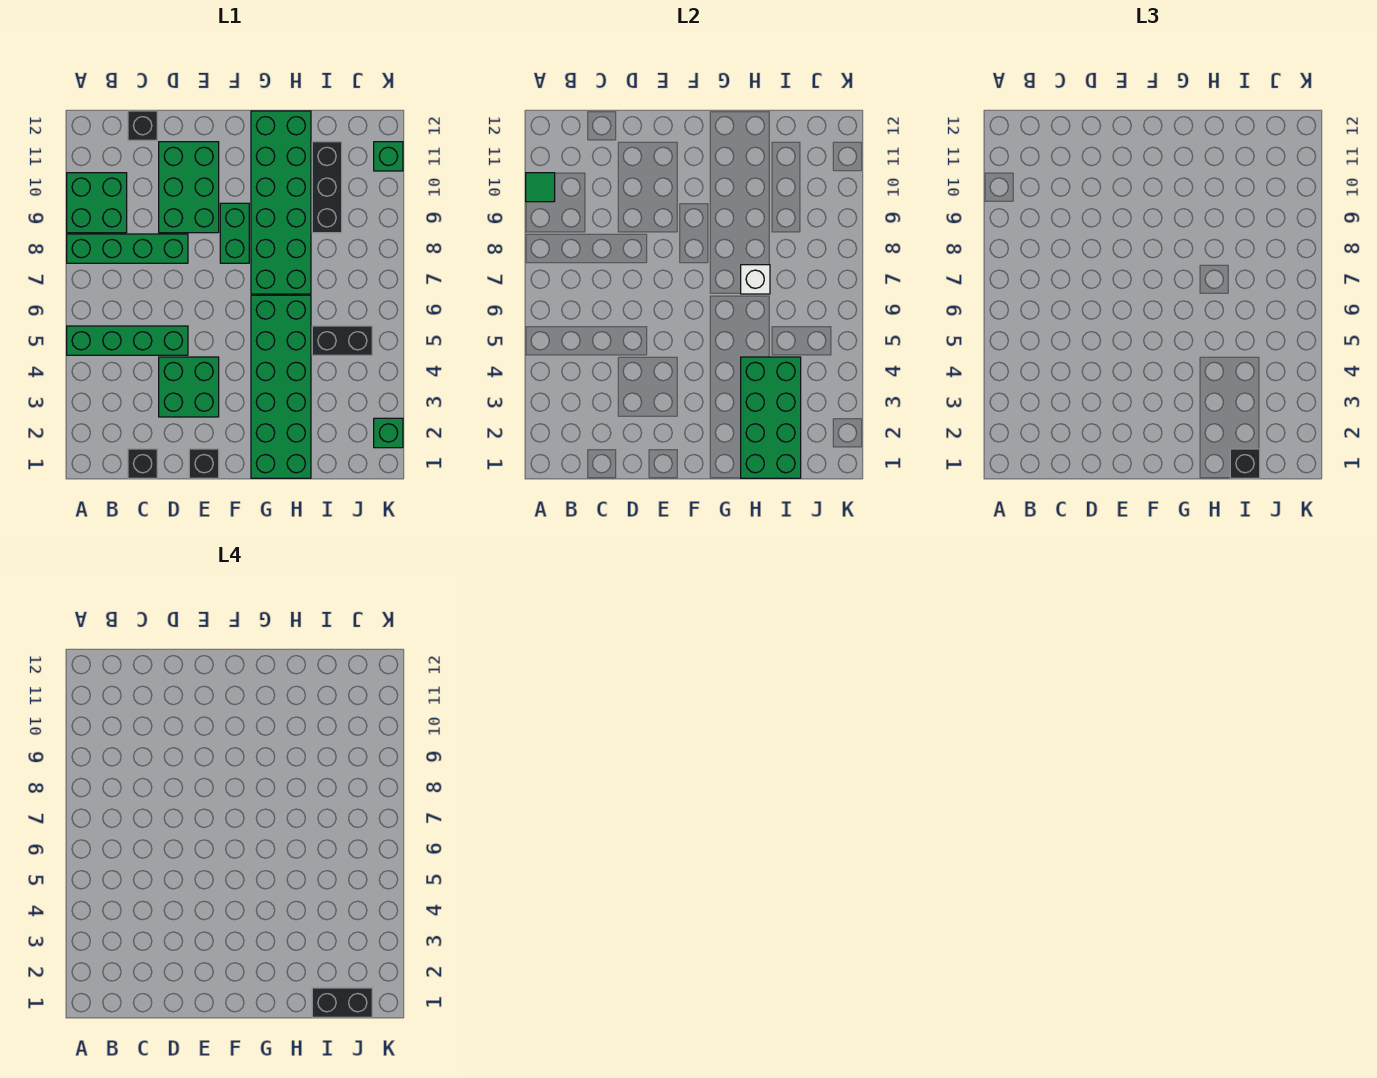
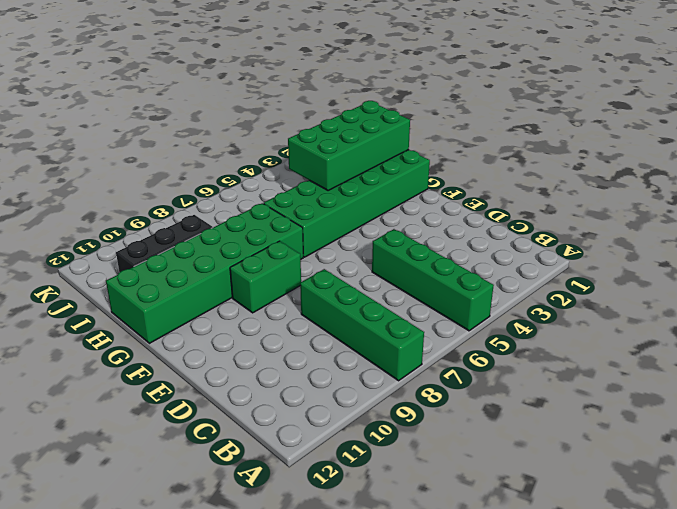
none -> green brick A9:B10 level 1
none -> black brick C1 level 1
none -> black brick C12 level 1

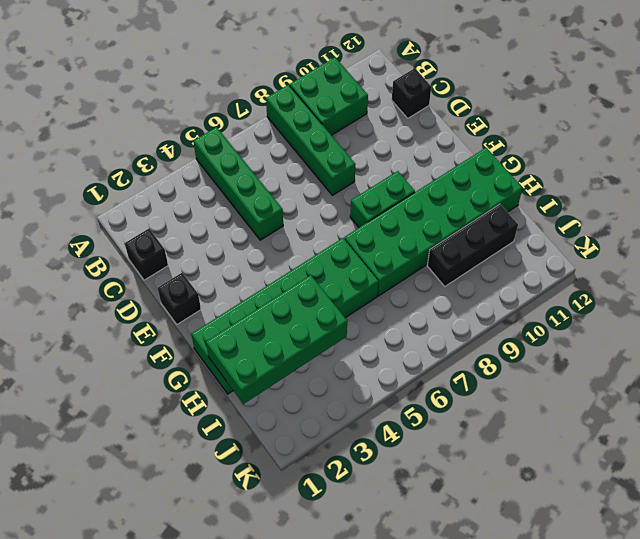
none -> green brick D3:E4 level 1
none -> green brick D9:E11 level 1
none -> black brick I5:J5 level 1

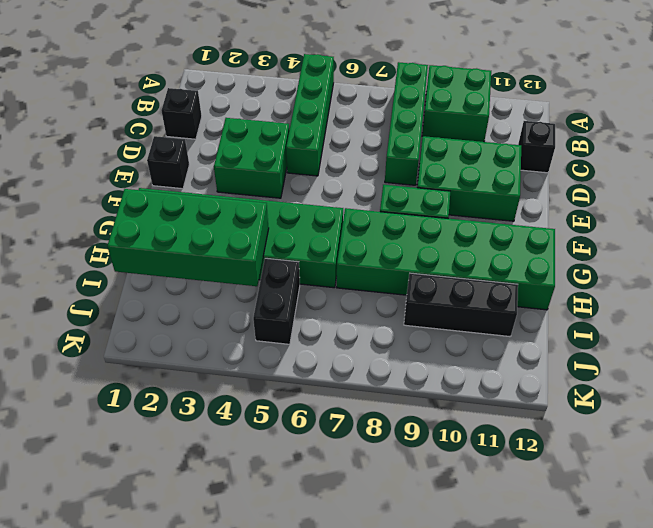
none -> green brick K2 level 1
none -> green brick K11 level 1
none -> green tile A10 level 2

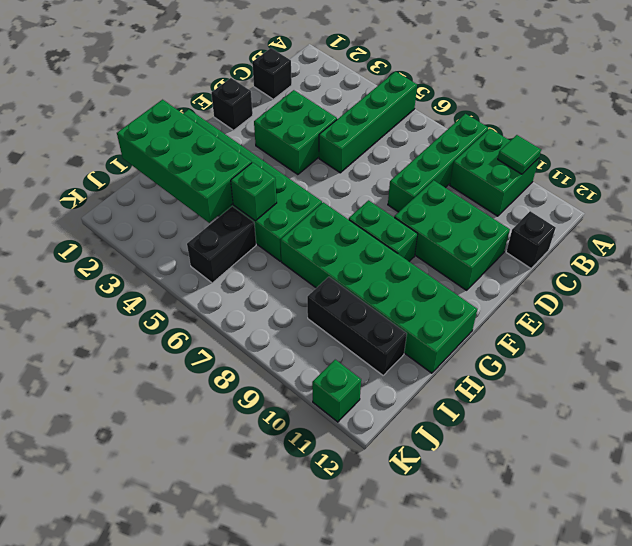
green brick H5 level 2 -> green brick K2 level 1
none -> white brick H7 level 2
none -> black brick I1 level 3
none -> black brick I1:J1 level 4

